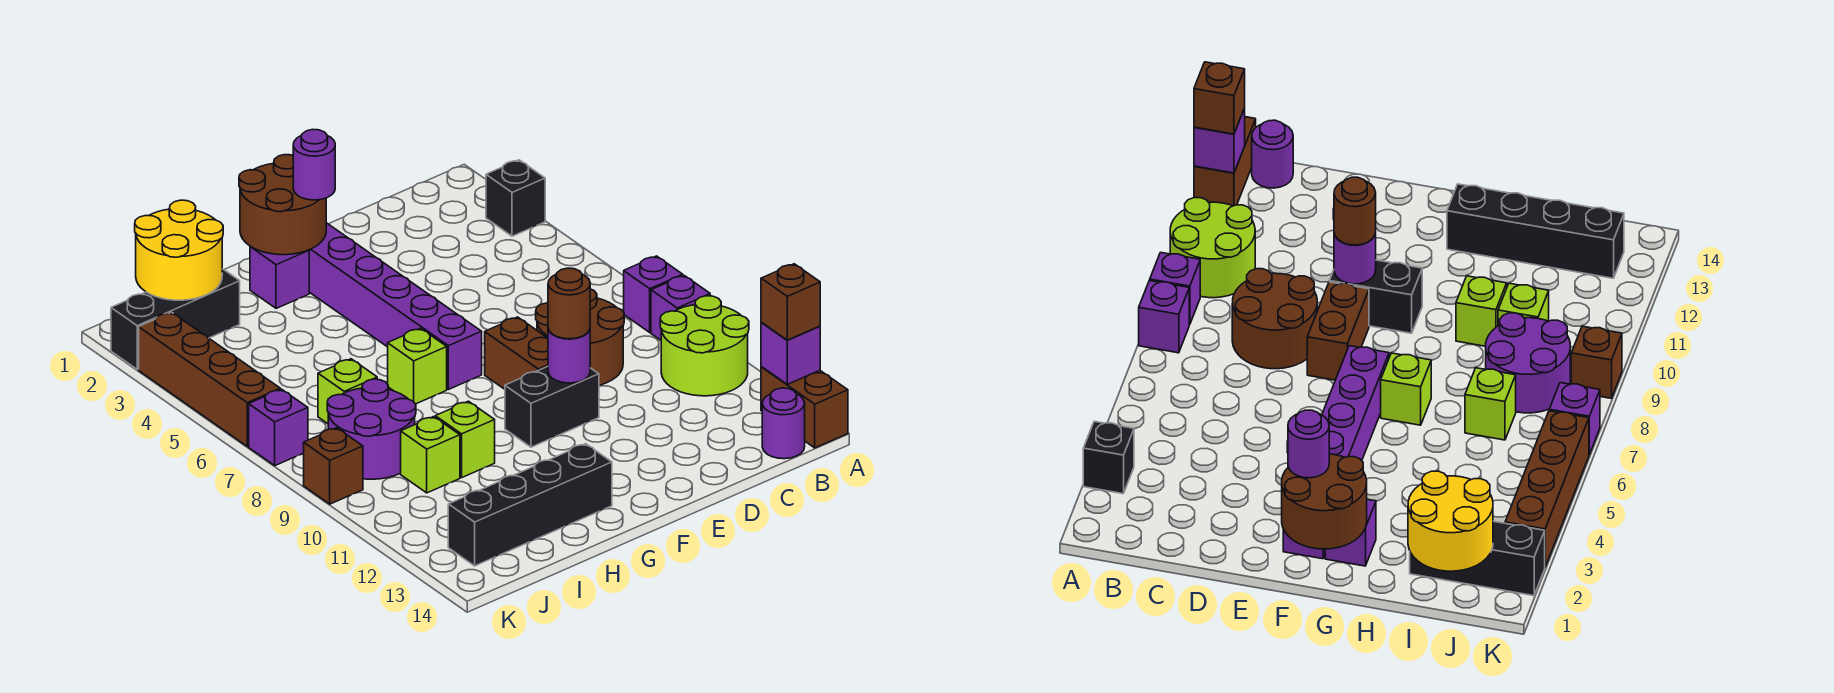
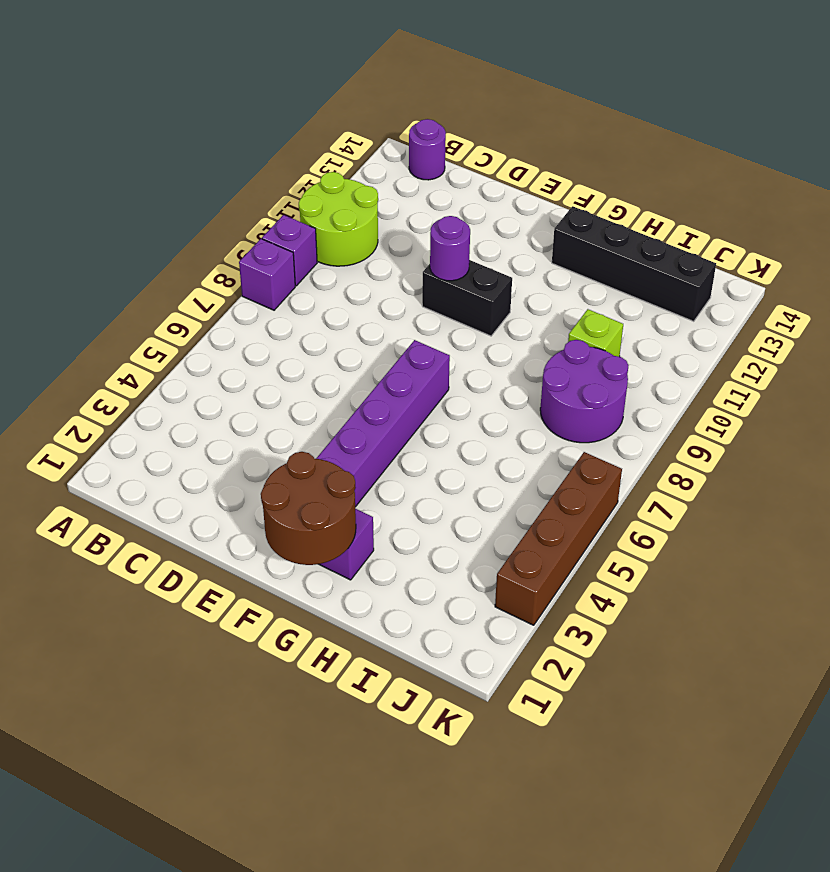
none -> black brick A3 level 1
none -> brown brick A13:A14 level 1
none -> brown round brick C8:D9 level 1

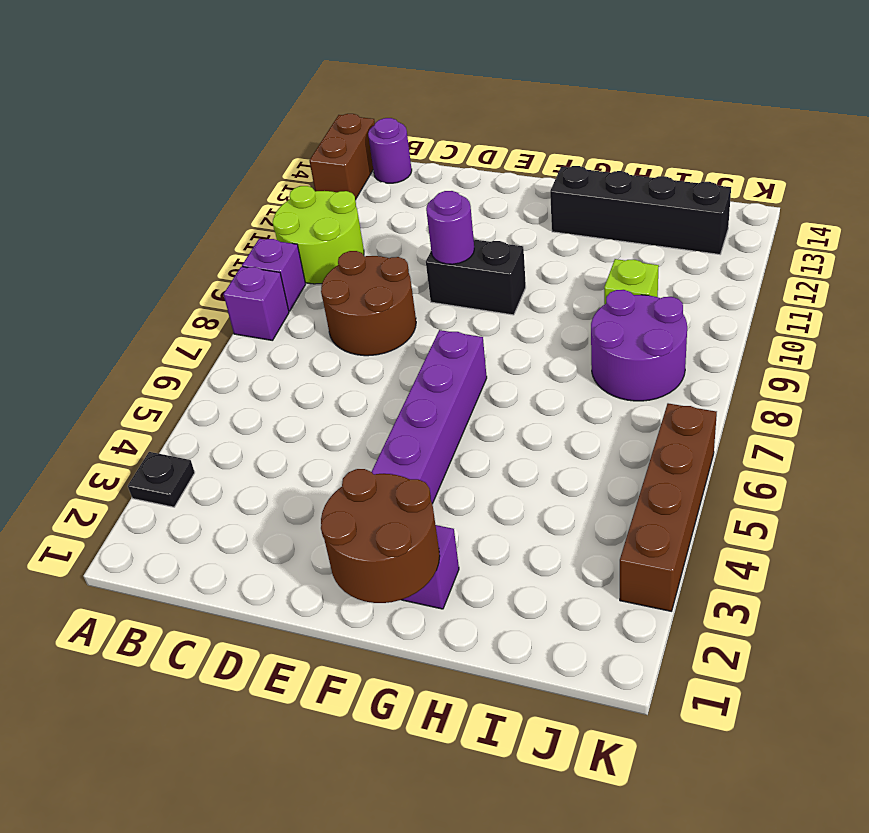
black plate A3 level 1 -> black brick A3 level 1
none -> brown brick E8:E9 level 1
none -> lime brick G7 level 1
none -> lime brick H10 level 1

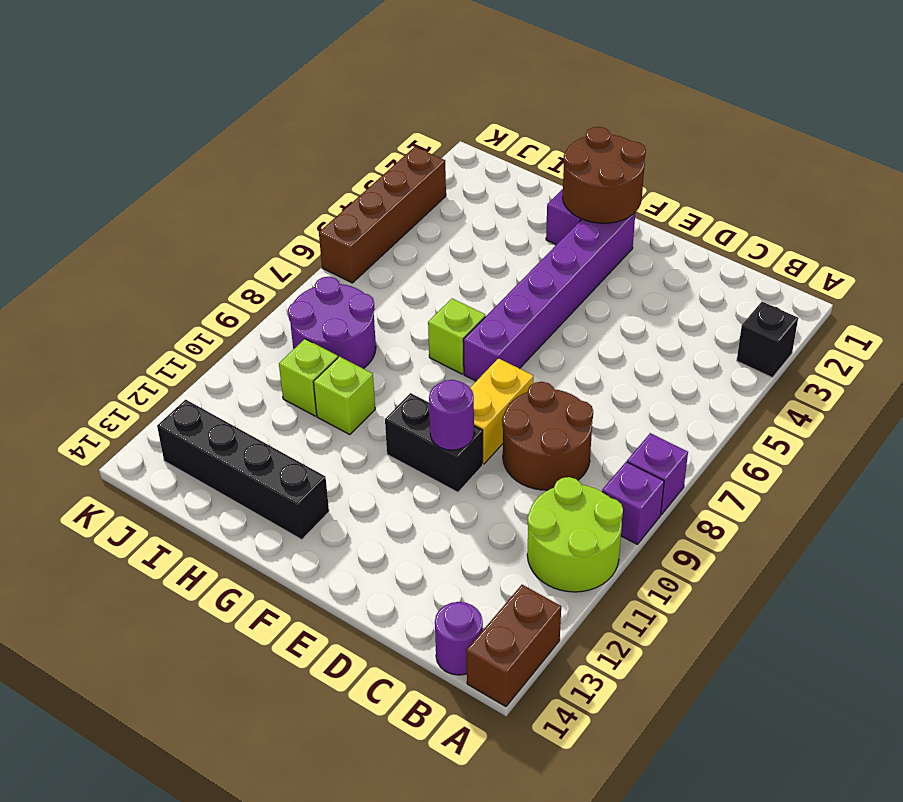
yellow brick E8:E9 level 1 -> brown brick E8:E9 level 1
none -> black brick I2:K2 level 1
none -> lime brick I7 level 1
none -> purple brick K7 level 1

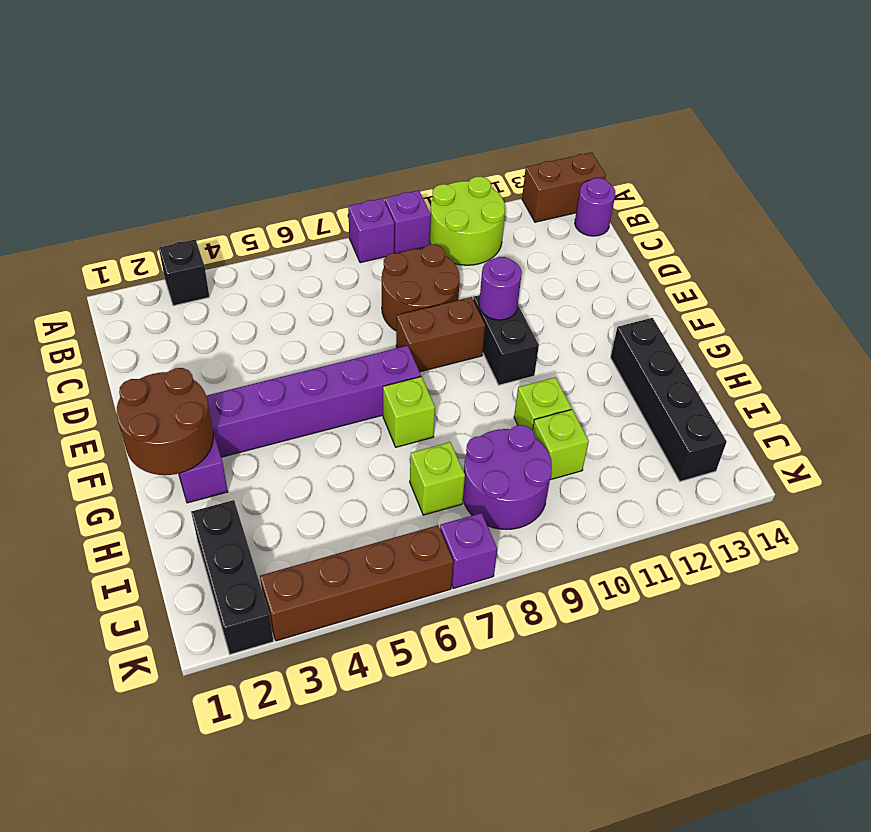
none -> brown brick K9 level 1
none -> purple brick A13 level 2
none -> yellow round brick I1:J2 level 2

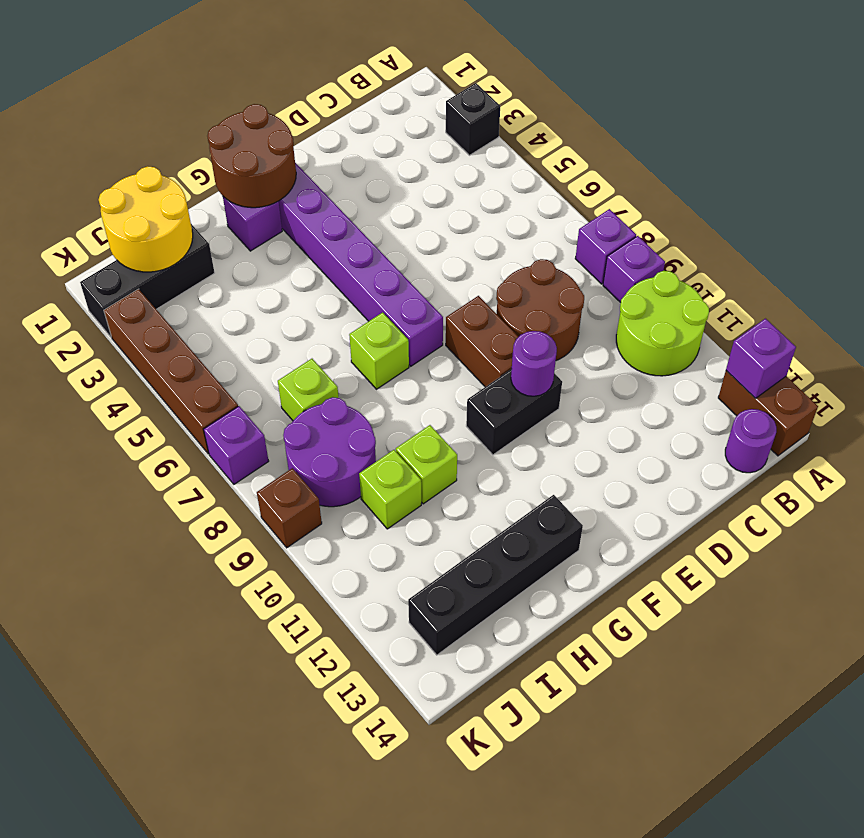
none -> brown brick A13 level 3
none -> brown round brick E10 level 3
none -> purple round brick F2 level 3

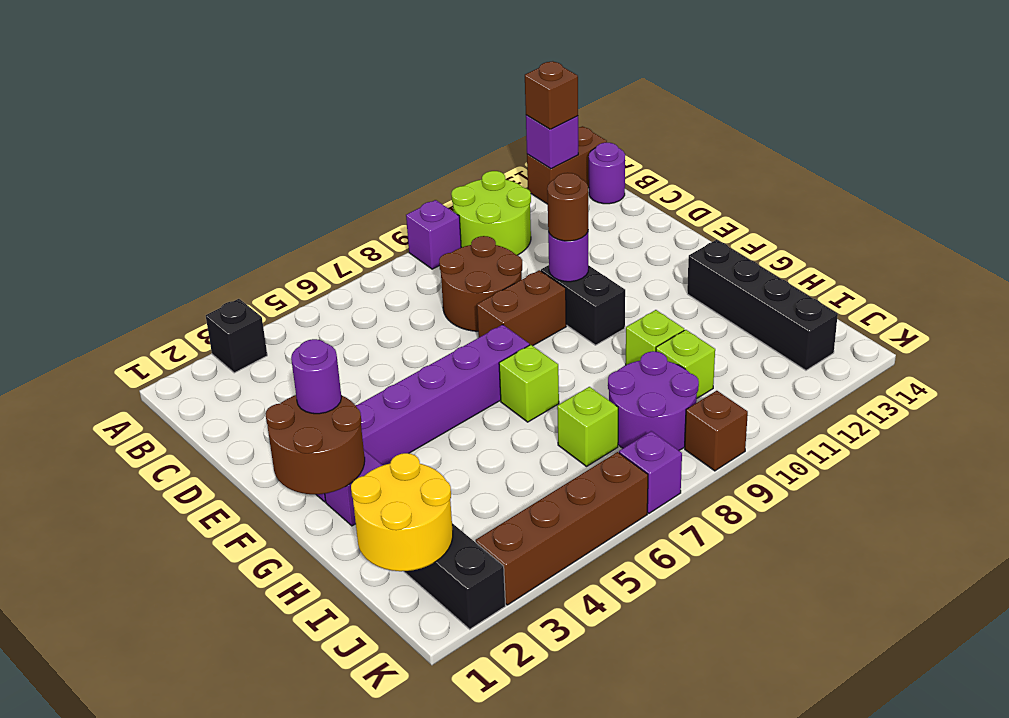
none -> purple brick A8 level 1

